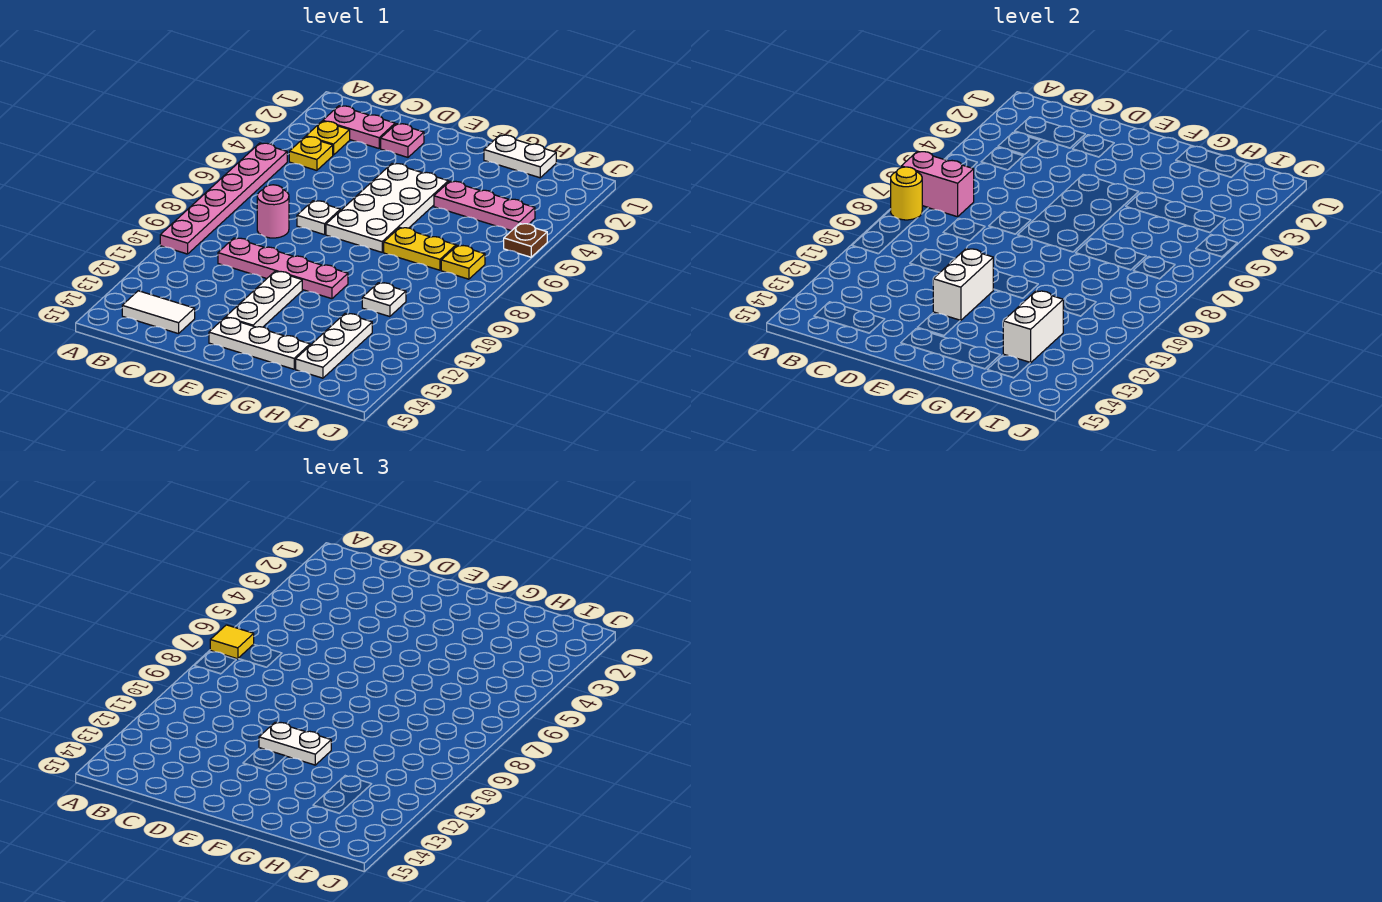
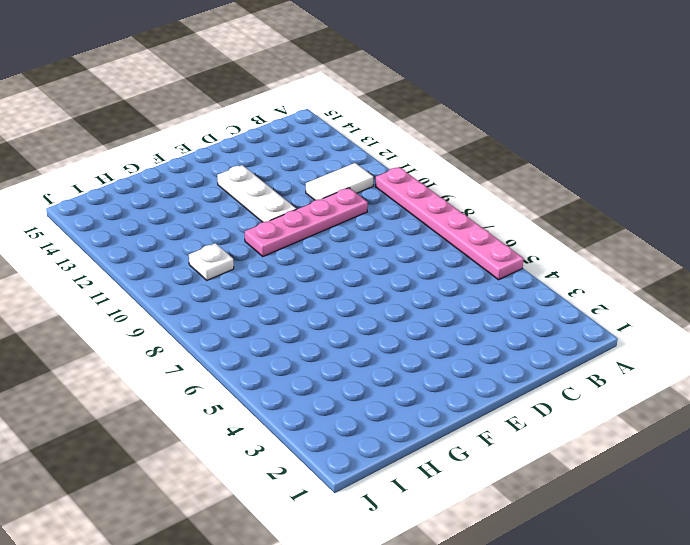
white tile B11:C11 level 1 -> white tile B14:C14 level 1
none -> pink plate B2:C2 level 1
none -> yellow plate B3 level 1
none -> yellow plate B4 level 1

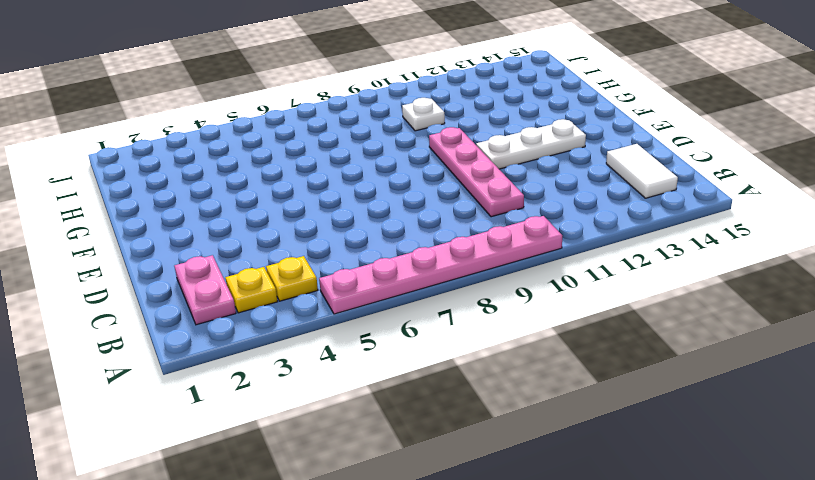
none -> pink round brick C8 level 1
none -> pink plate D2 level 1
none -> white plate D7 level 1

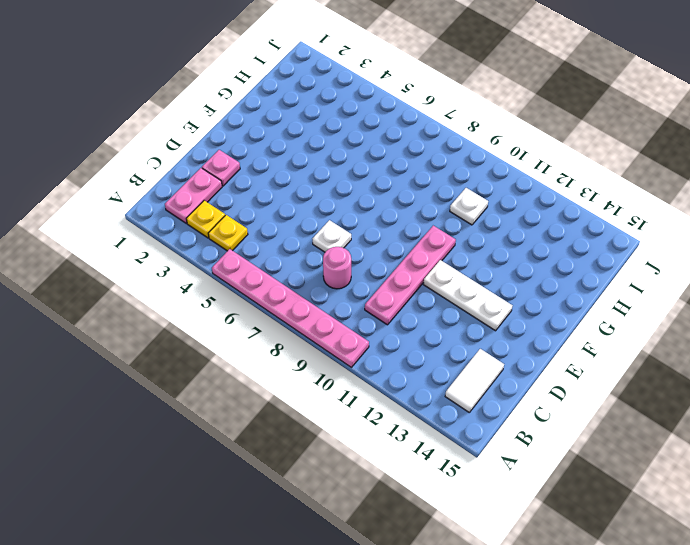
none -> white plate E4:F7 level 1
none -> white plate E14:G14 level 1
none -> white plate G1:H1 level 1

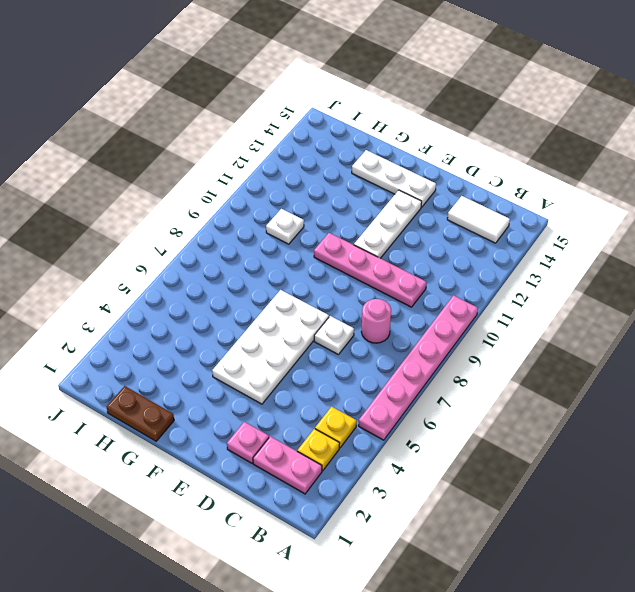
brown plate G1:H1 level 1 -> white plate G1:H1 level 1
none -> pink plate G4:I4 level 1
none -> yellow plate G7:H7 level 1
none -> white plate H12:H14 level 1

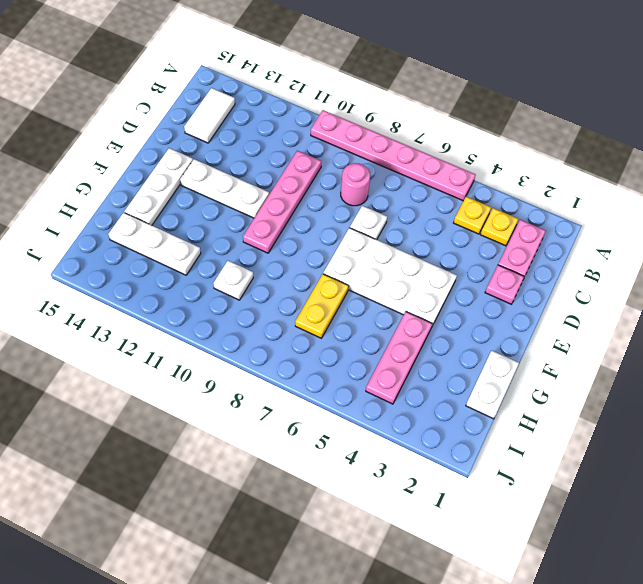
none -> yellow plate I7 level 1
none -> brown plate J5 level 1
none -> pink brick A7:B7 level 2

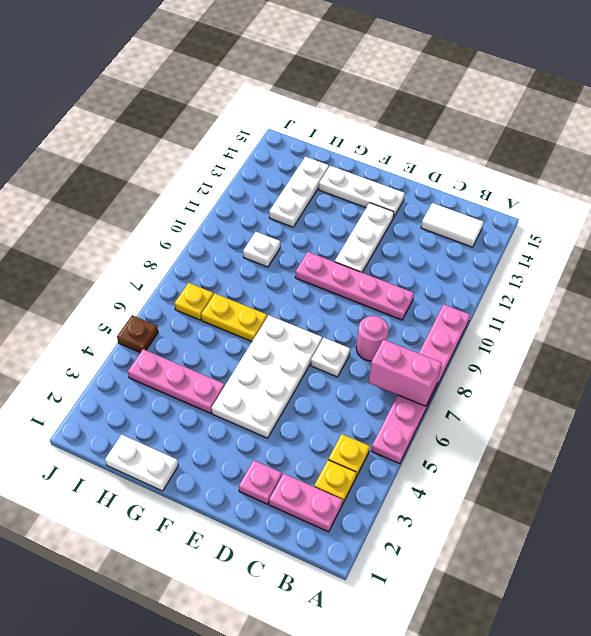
none -> yellow round brick A8 level 2
none -> white brick E11:E12 level 2
none -> white brick H12:H13 level 2

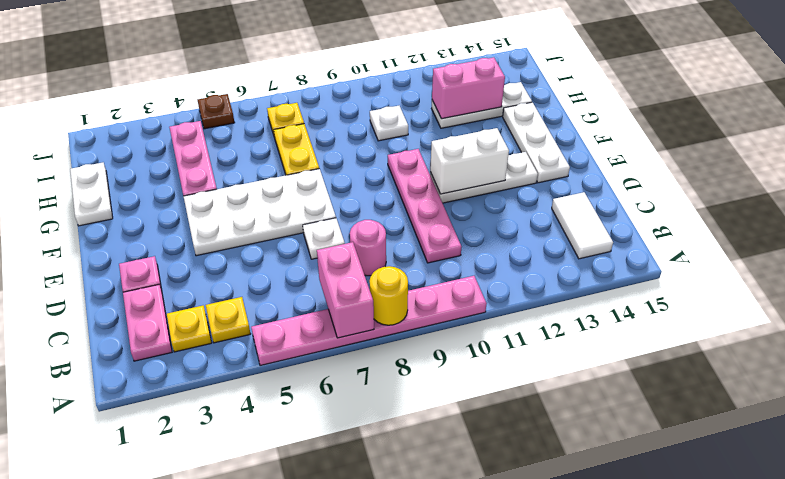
pink brick H12:H13 level 2 -> white brick H12:H13 level 2
none -> yellow tile A7 level 3
none -> white plate E11:F11 level 3

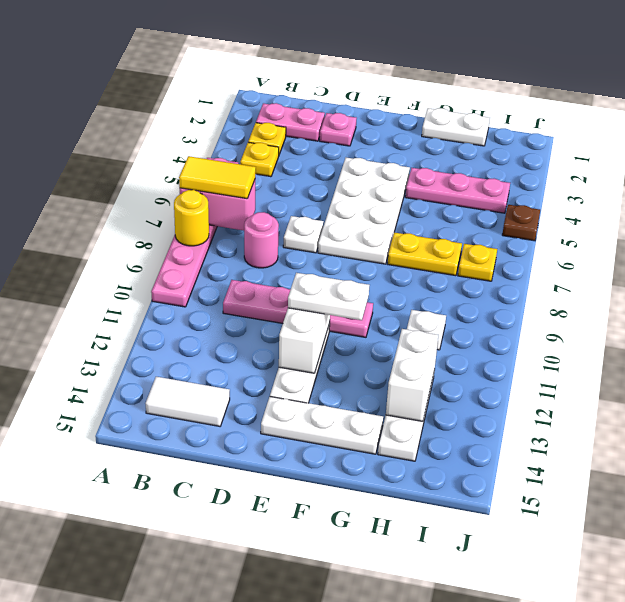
yellow tile A7:B7 level 3 -> yellow tile A7 level 3

